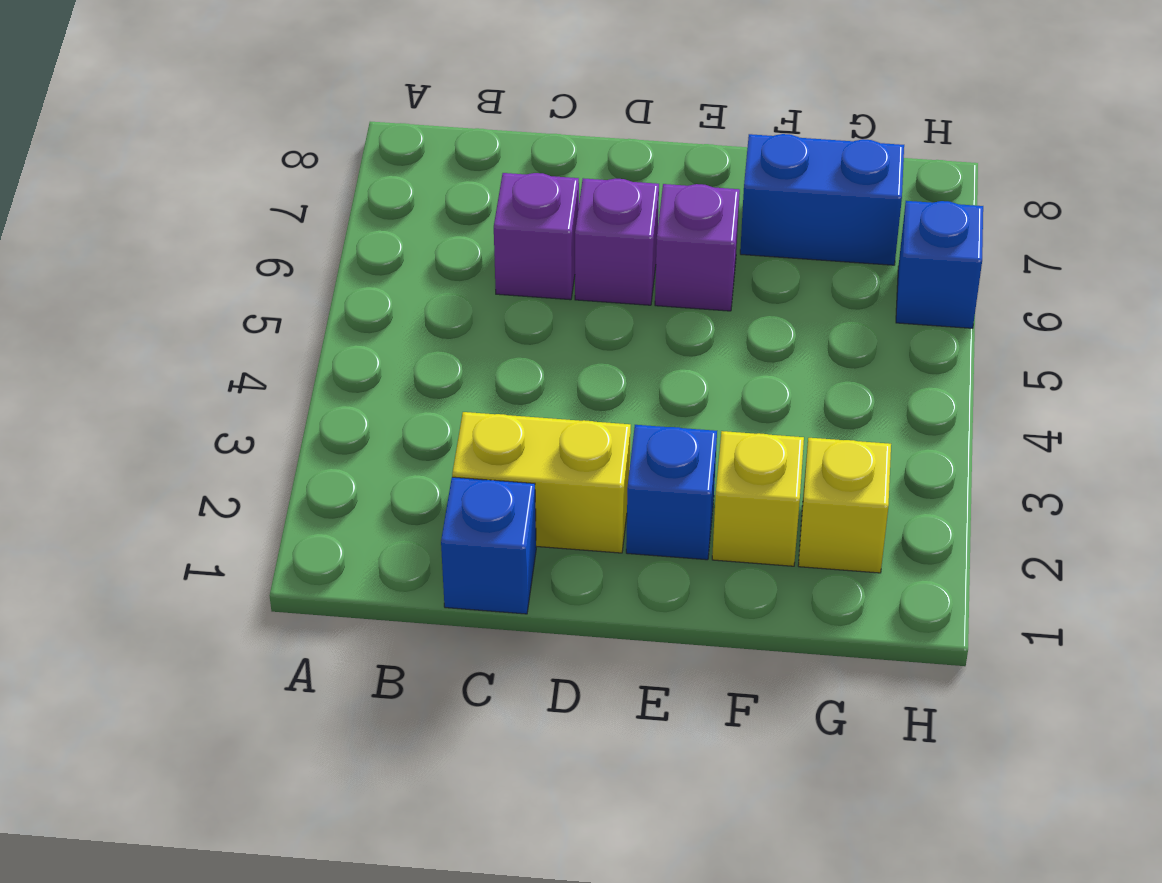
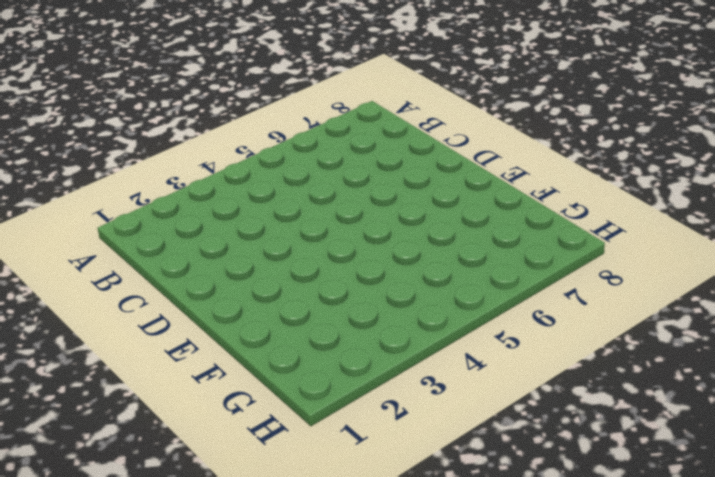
none -> blue brick C1 level 1
none -> yellow brick C2:D2 level 1

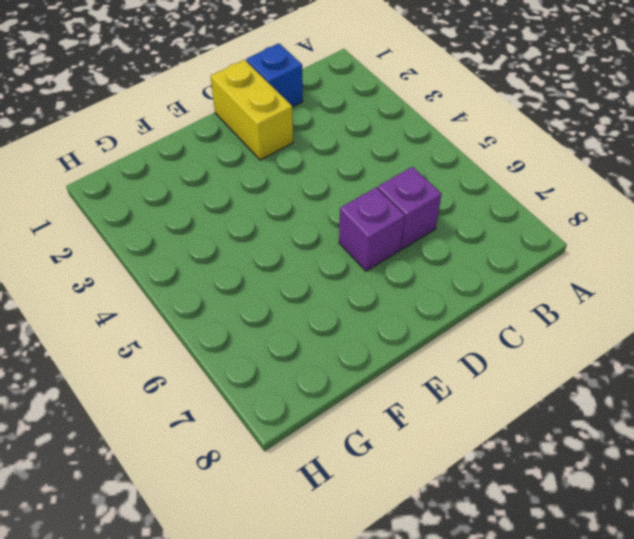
yellow brick D1:D2 level 1 -> yellow brick C2:D2 level 1
none -> blue brick E2 level 1
none -> purple brick E6 level 1

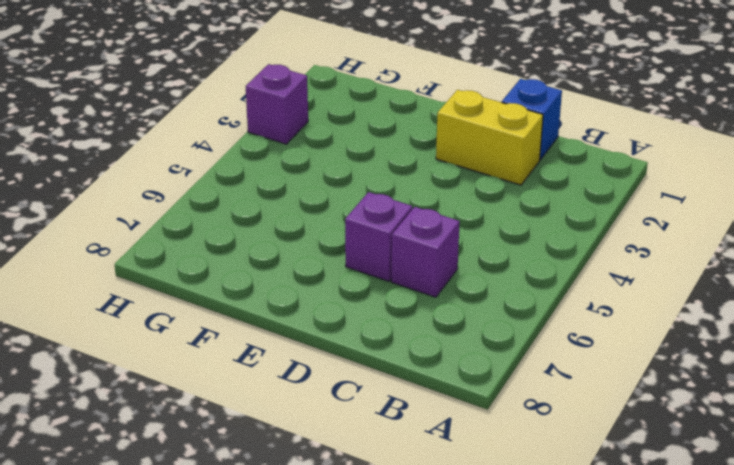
purple brick H3 level 1 -> purple brick E6 level 1
none -> blue brick E2 level 1
none -> yellow brick F2 level 1

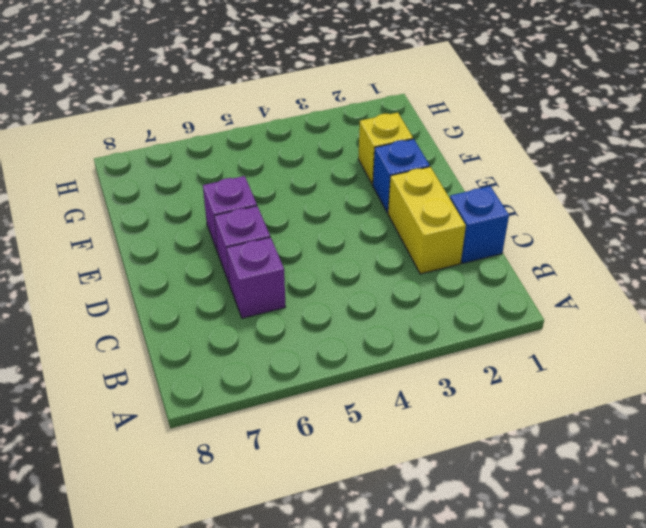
none -> blue brick F7:G7 level 1
none -> yellow brick G2 level 1

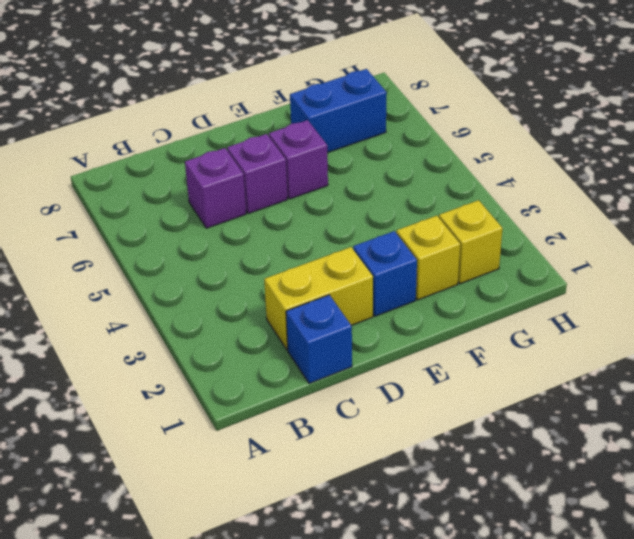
none -> blue brick H6 level 1

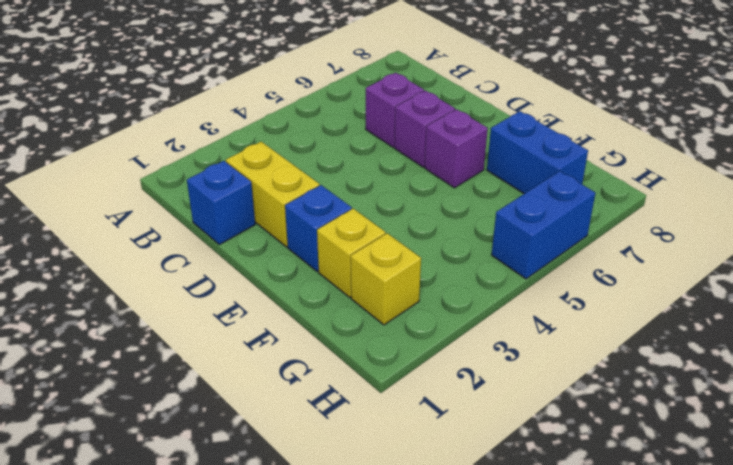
blue brick H5:H6 level 1 -> blue brick H6 level 1

